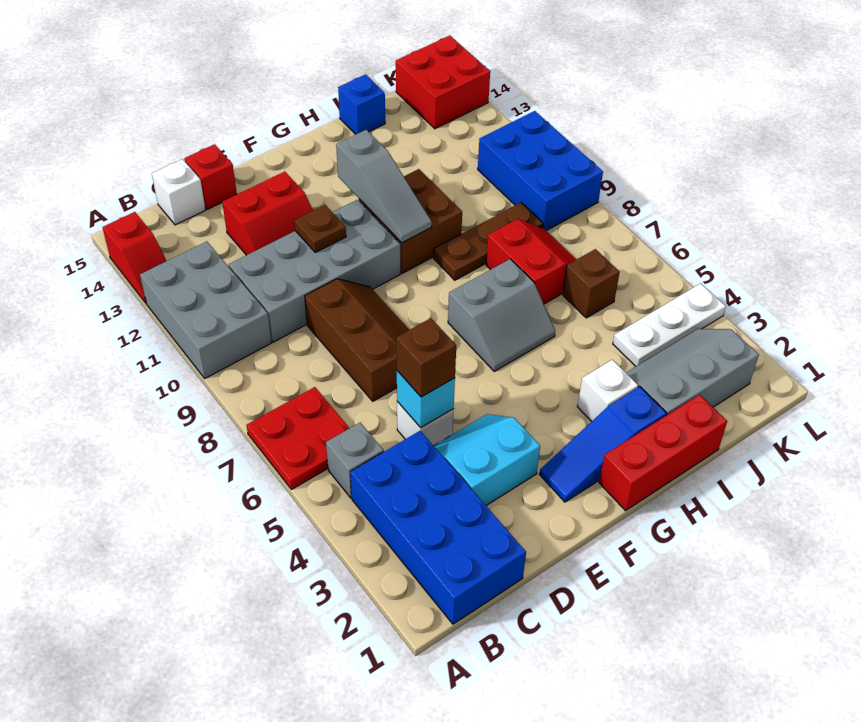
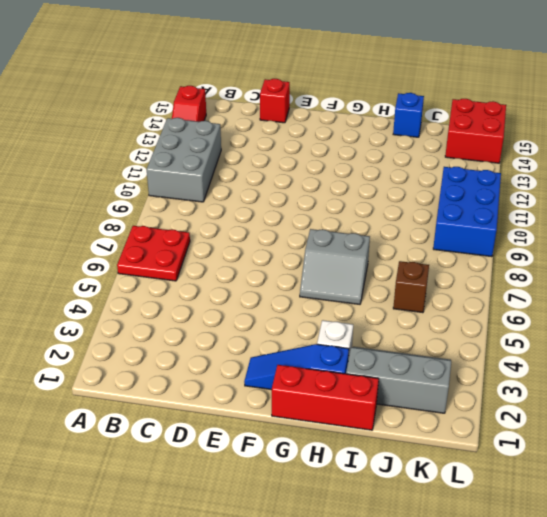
none -> blue brick B1:C4 level 1
none -> grey brick B5 level 1
none -> grey brick C10:F11 level 1

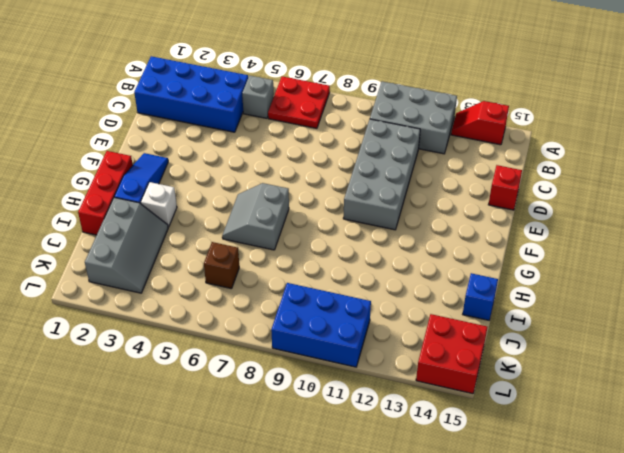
none -> white brick C15 level 1
none -> cyan slope D3:E4 level 1 top 3
none -> white brick D5 level 1

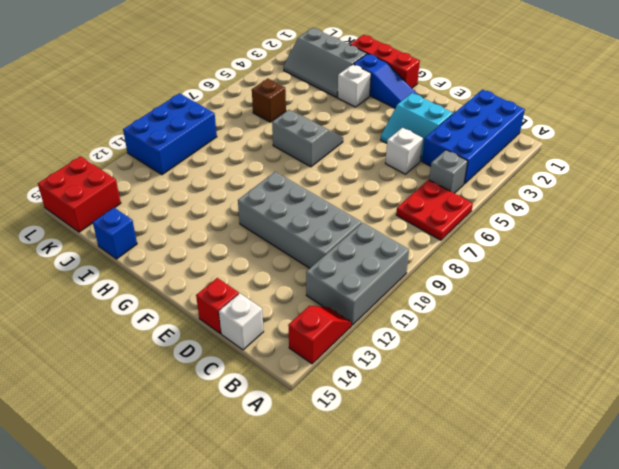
none -> brown slope D7:E9 level 1 top D
none -> red slope D12:E13 level 1 top 13
none -> brown brick G10:H11 level 1

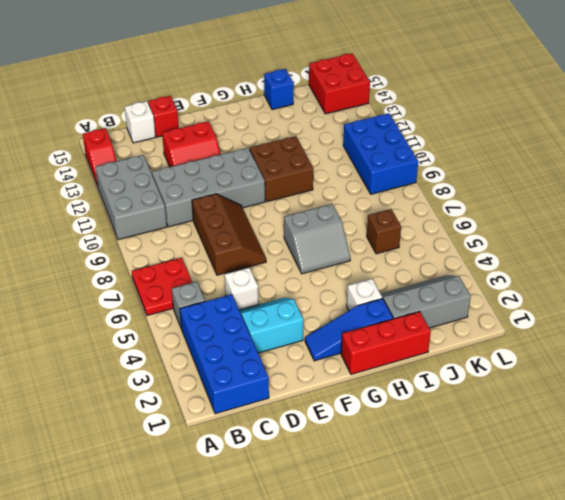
none -> brown plate H9:J9 level 1
none -> red slope I7:J8 level 1 top I
none -> white plate J4:L4 level 1

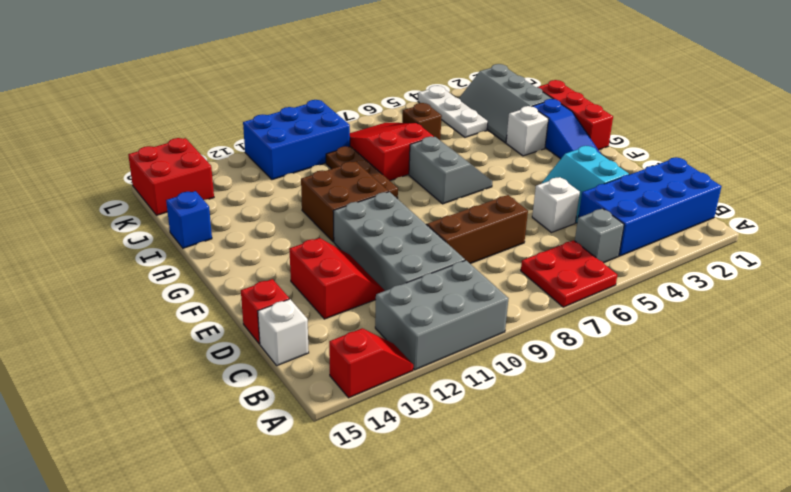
red slope I7:K8 level 1 top I -> red slope I7:J8 level 1 top I
none -> cyan brick D5 level 2
none -> brown plate E11 level 2
none -> grey slope G10:G12 level 2 top 12

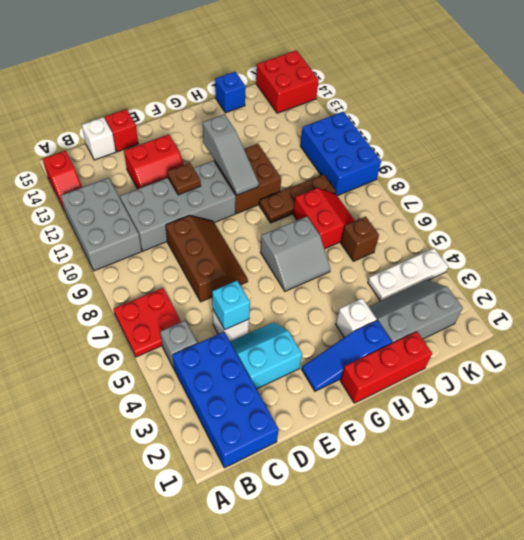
none -> brown brick D5 level 3

